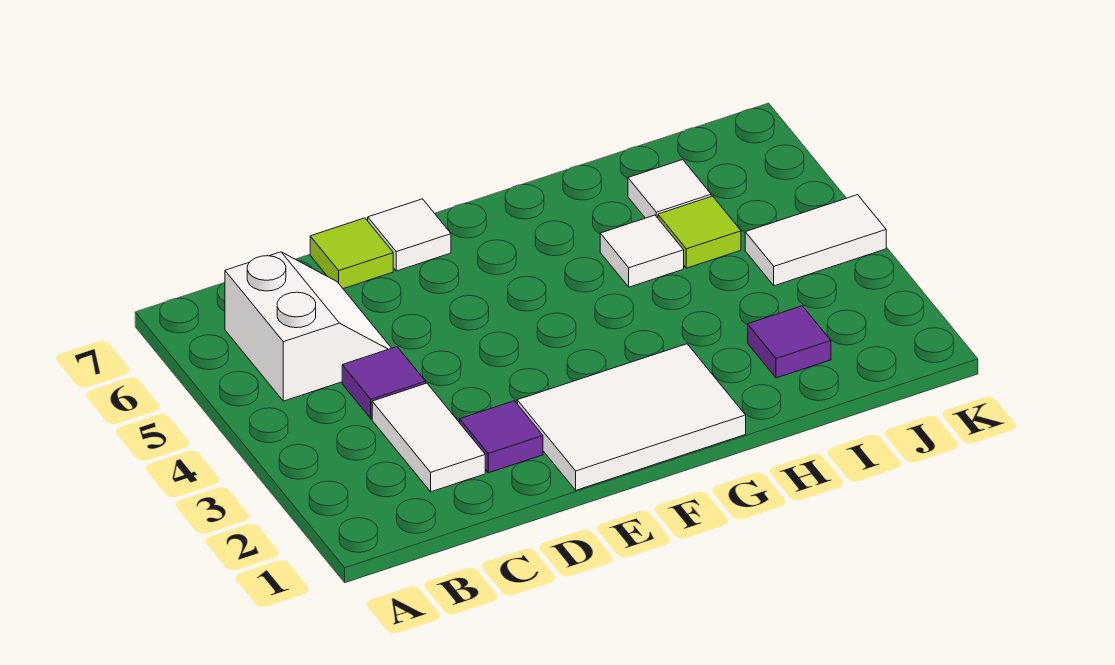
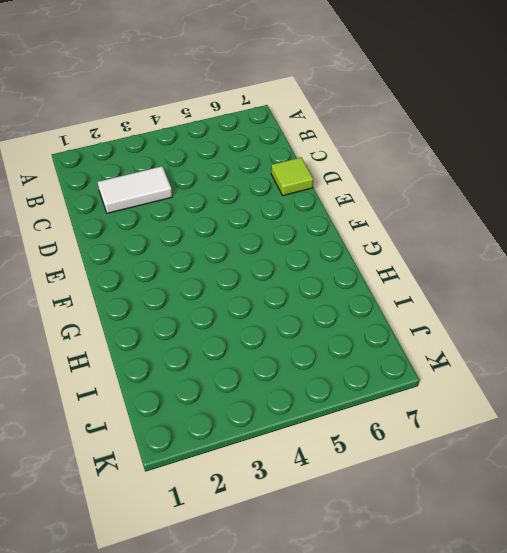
none -> white slope B5:C6 level 1 top B
none -> purple tile C4 level 1
none -> purple tile D2 level 1

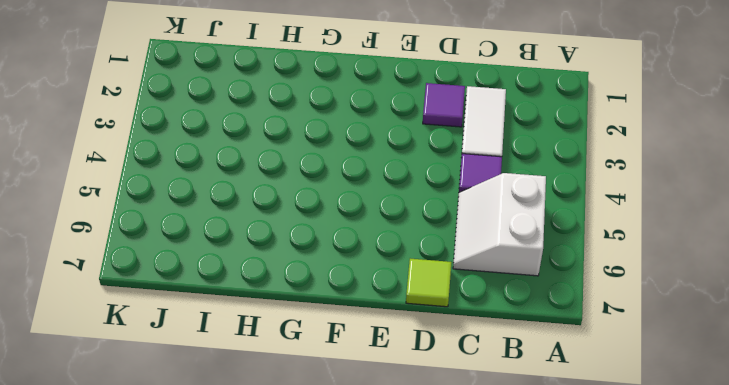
none -> white tile E1:G2 level 1
none -> white tile E7 level 1
none -> white tile H5 level 1

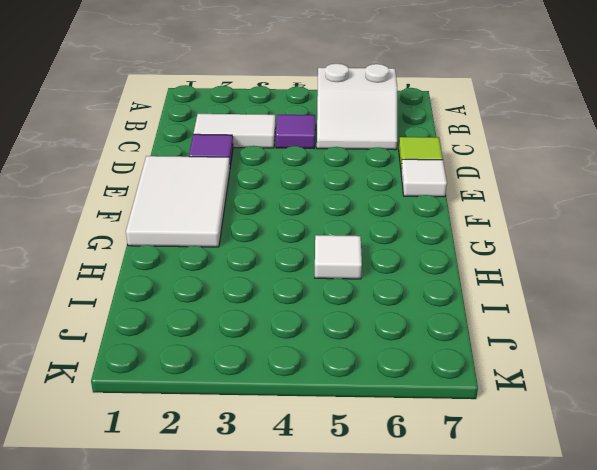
none -> purple tile I2 level 1
none -> lime tile I5 level 1
none -> white tile I6 level 1

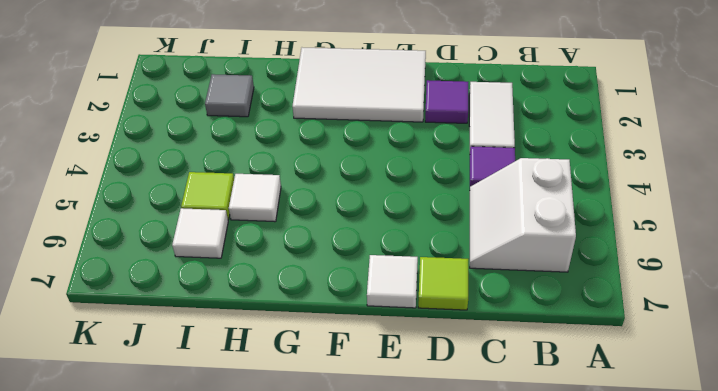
grey tile I2 level 1 -> purple tile I2 level 1
none -> white tile J4:K4 level 1

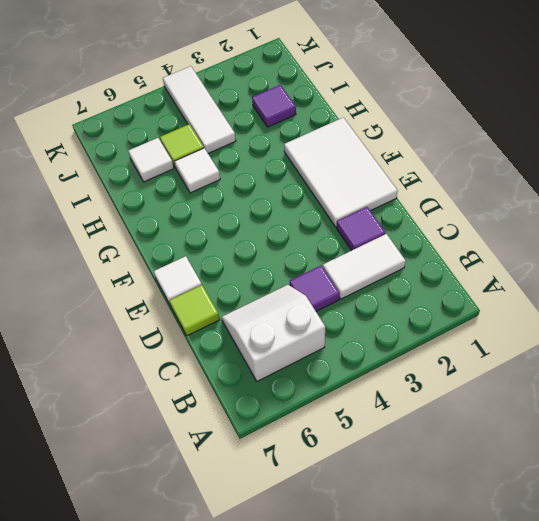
white tile I4:K4 level 1 -> white tile J4:K4 level 1

